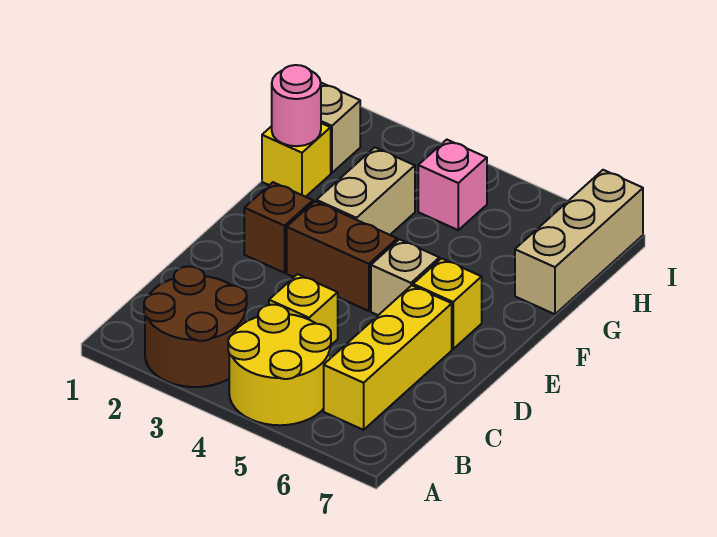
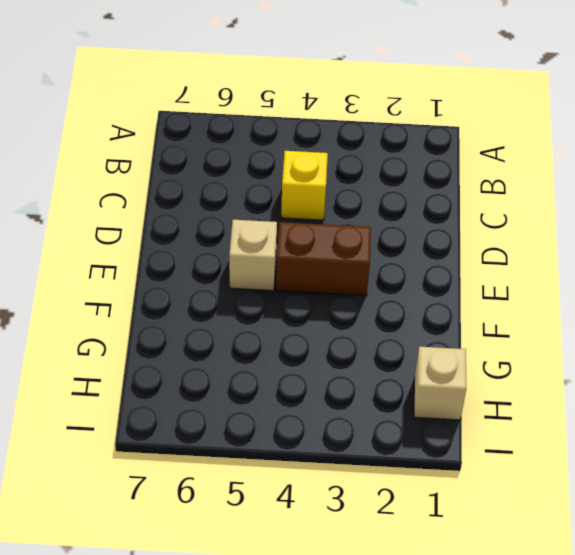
none -> brown round brick A2:B3 level 1
none -> yellow round brick A4:B5 level 1
none -> yellow brick B6:D6 level 1

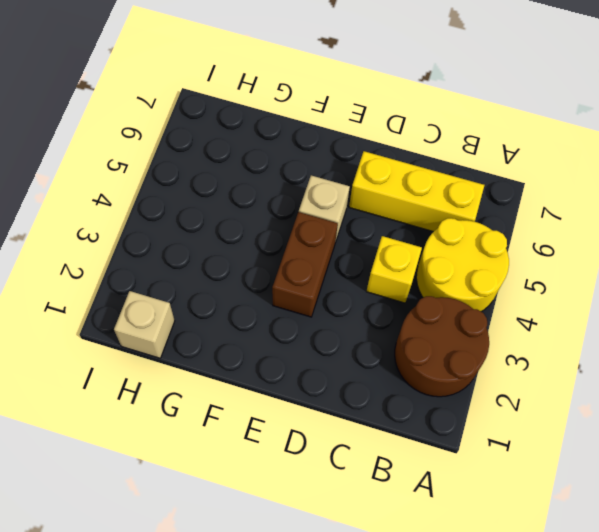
none -> brown brick E2 level 1
none -> yellow brick E6 level 1
none -> tan brick F3:G3 level 1

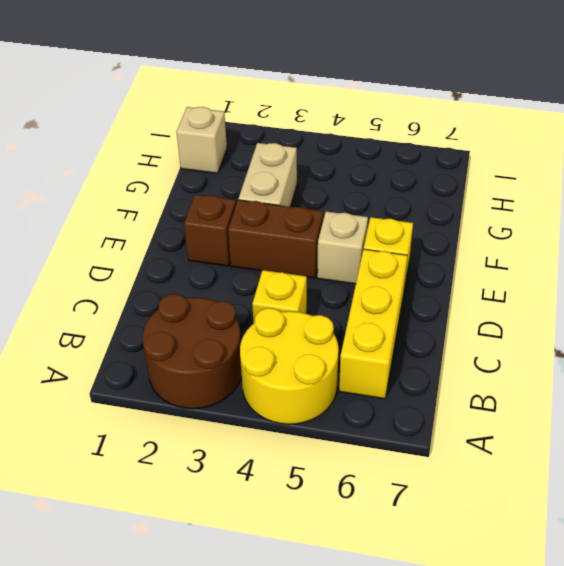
none -> yellow brick G1 level 1
none -> tan brick G7:I7 level 1
none -> pink brick H4 level 1

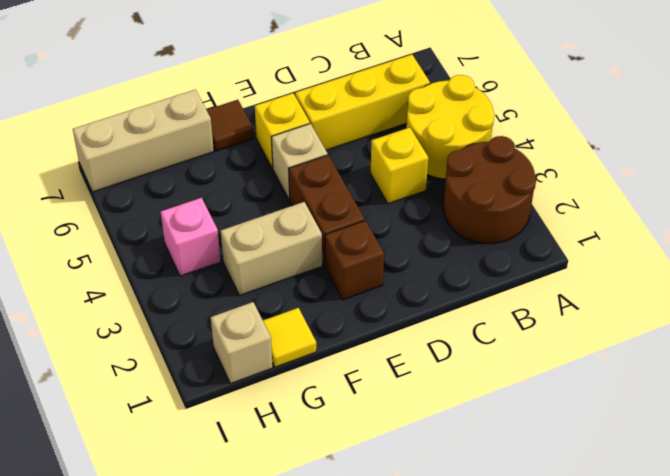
brown tile F7 level 1 -> none
yellow tile G1 level 1 -> yellow brick G1 level 1
none -> pink round brick G1 level 2

